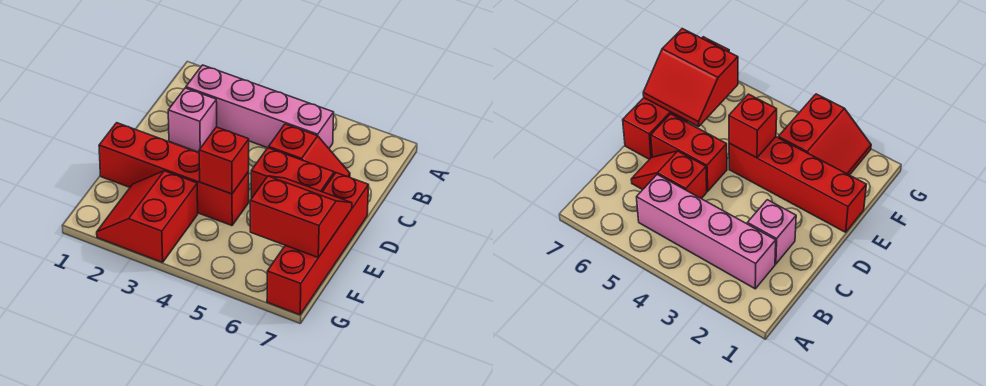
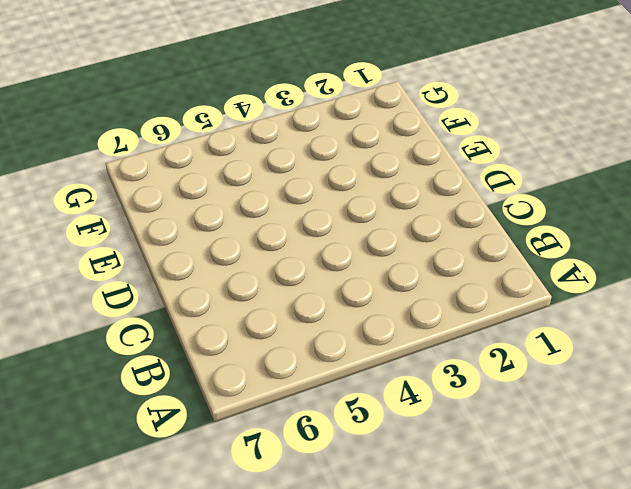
none -> pink brick B2:B5 level 1
none -> pink brick C2 level 1

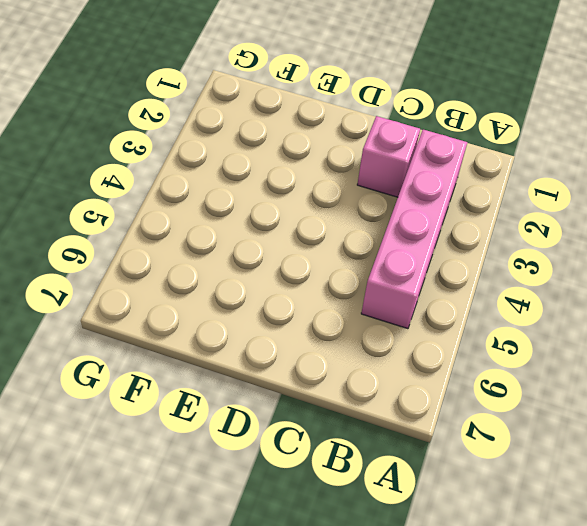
none -> red slope C5:C6 level 1 top 5
none -> red brick D5:D6 level 1

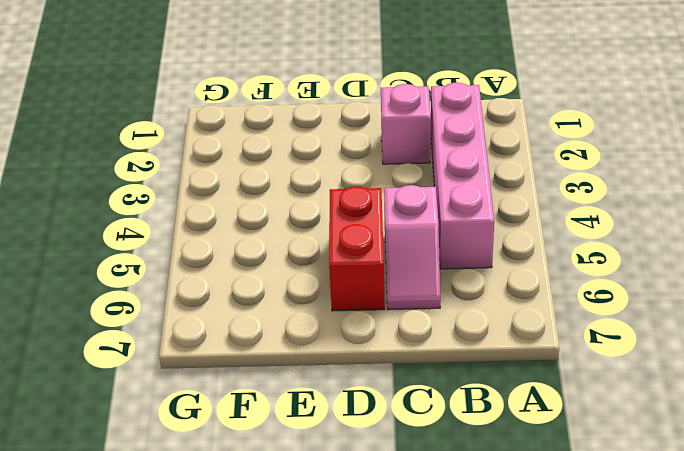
pink slope C5:C6 level 1 top 5 -> red slope C5:C6 level 1 top 5
none -> red brick D7:G7 level 1
none -> red brick E1:E4 level 1

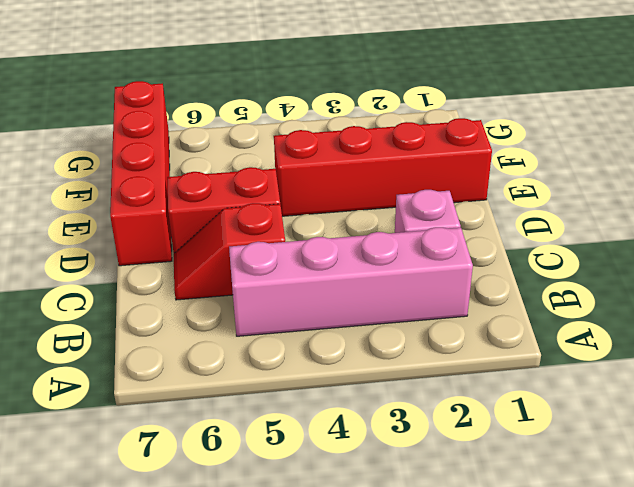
none -> red slope F2:G3 level 1 top 3
none -> red brick E4 level 2

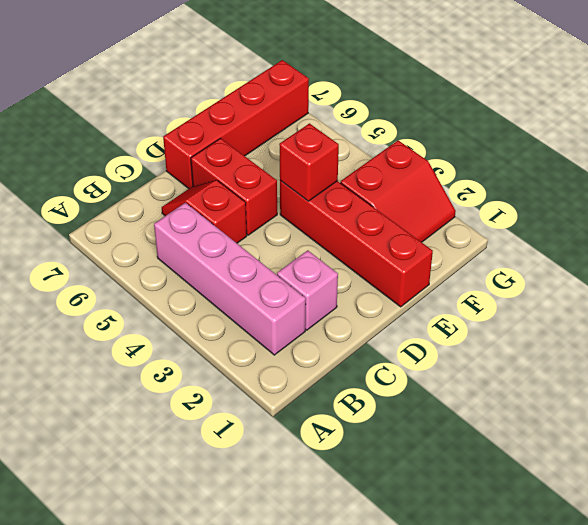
none -> red slope E6:F7 level 2 top F

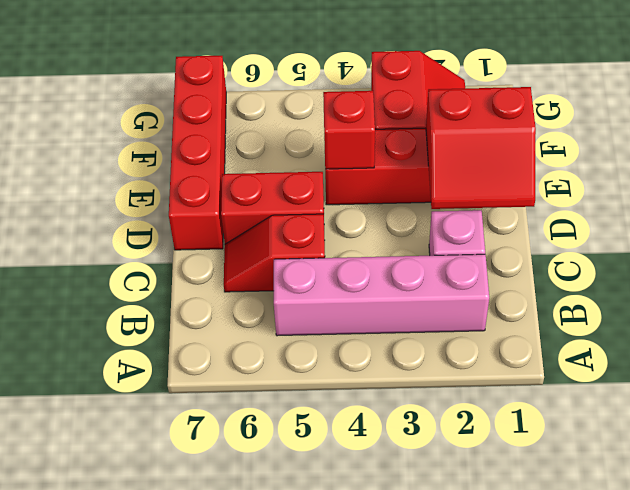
red slope D1:E2 level 2 top E -> red slope E6:F7 level 2 top F

